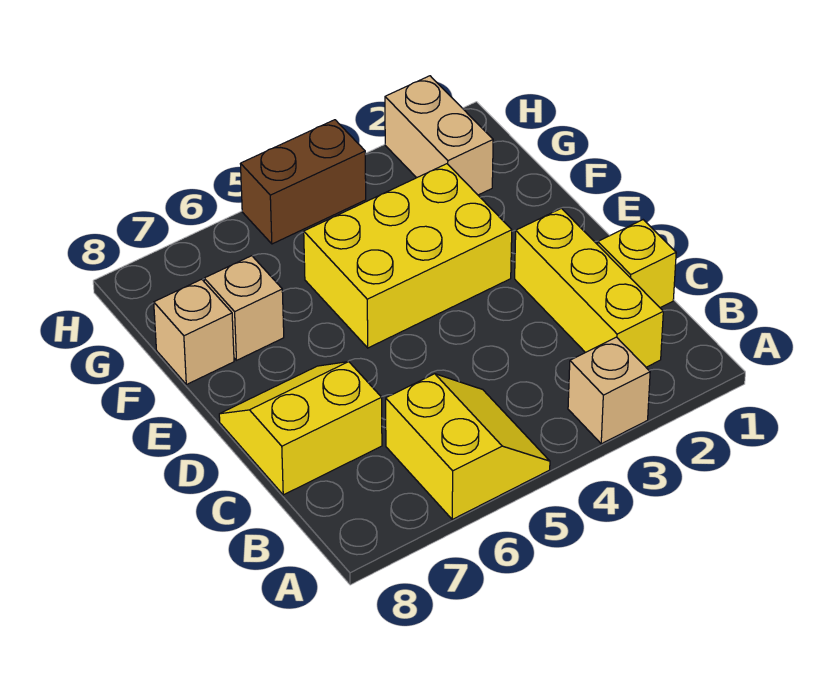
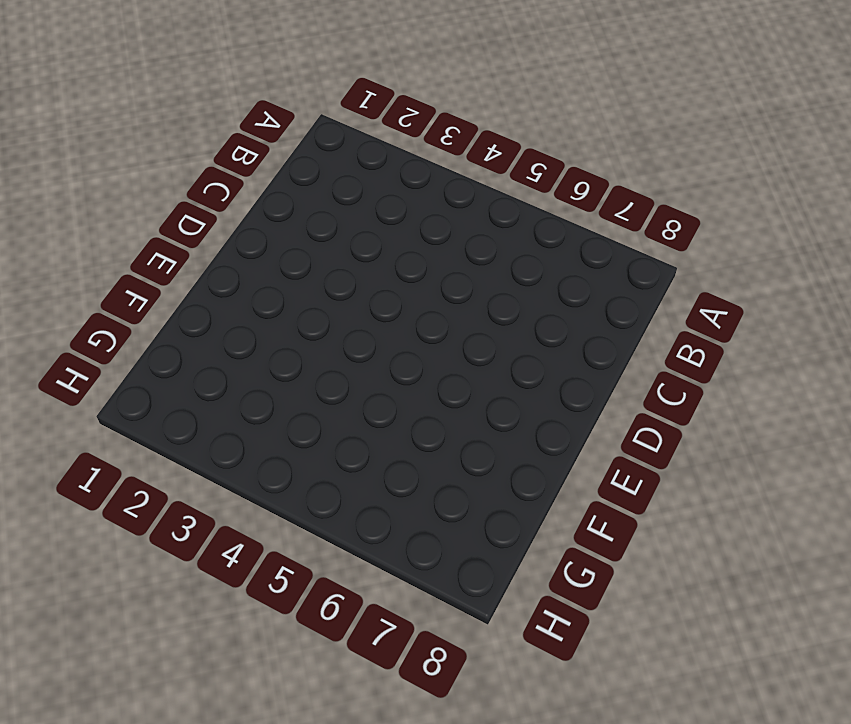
none -> tan brick A3 level 1
none -> yellow slope A5:B6 level 1 top 6

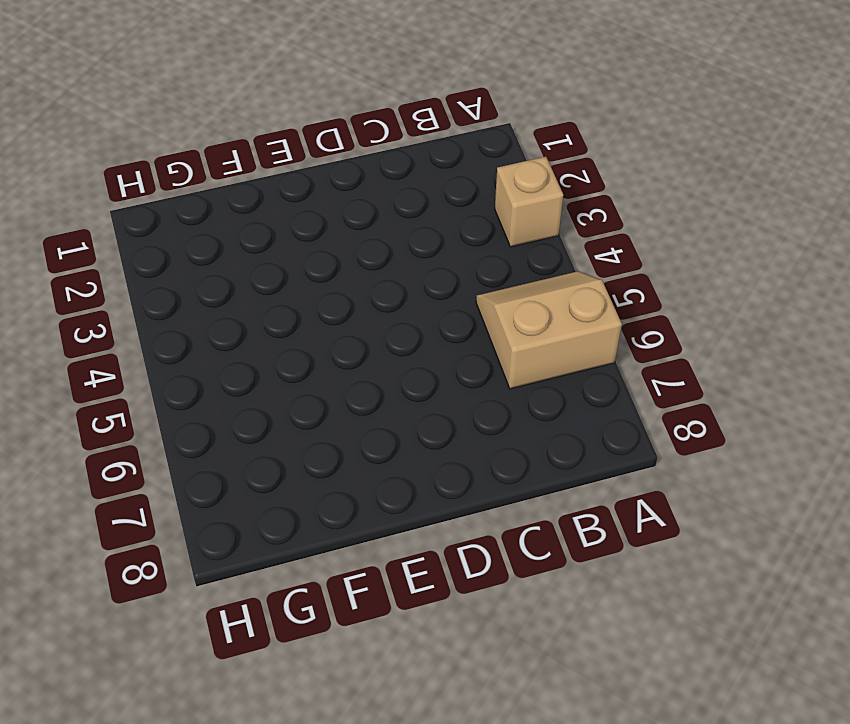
tan slope A5:B6 level 1 top 6 -> yellow slope A5:B6 level 1 top 6
none -> yellow brick B2:D2 level 1
none -> yellow brick C1 level 1

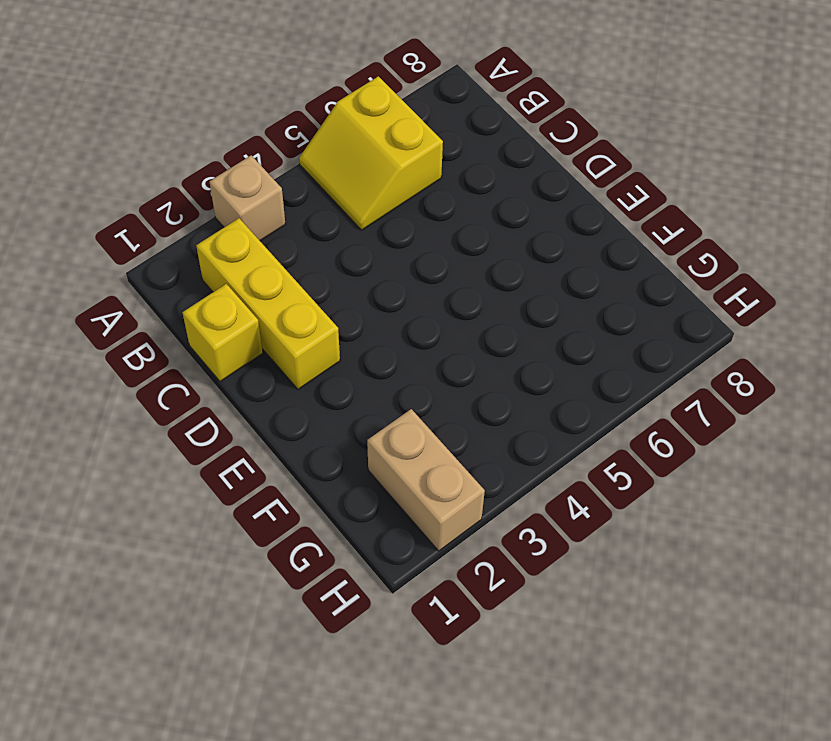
none -> yellow slope C7:D8 level 1 top C
none -> yellow brick E3:F5 level 1

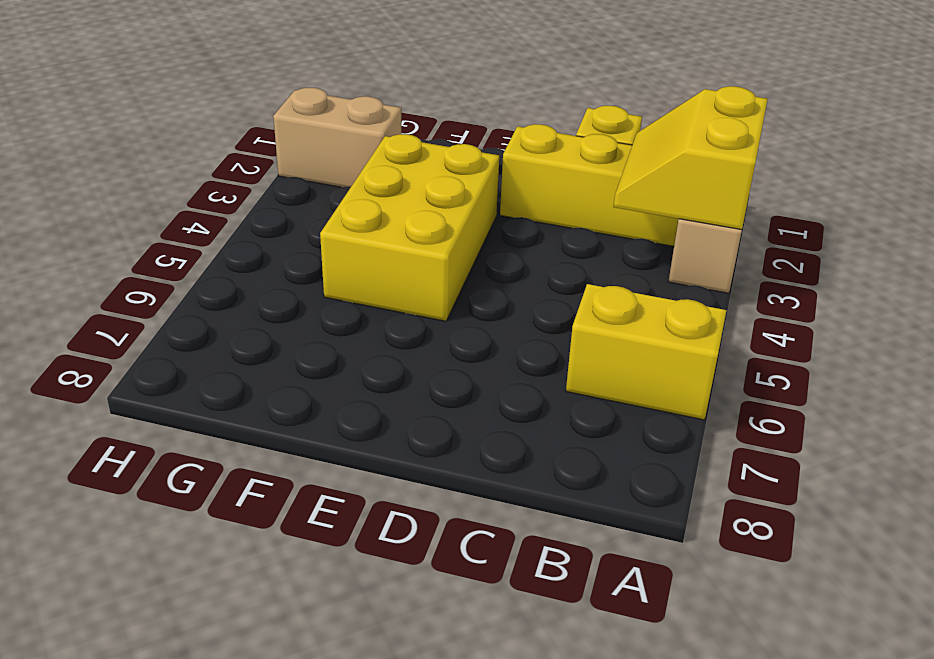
yellow slope A2:B3 level 2 top A -> yellow slope C7:D8 level 1 top C
none -> tan brick F7 level 1
none -> tan brick F8 level 1

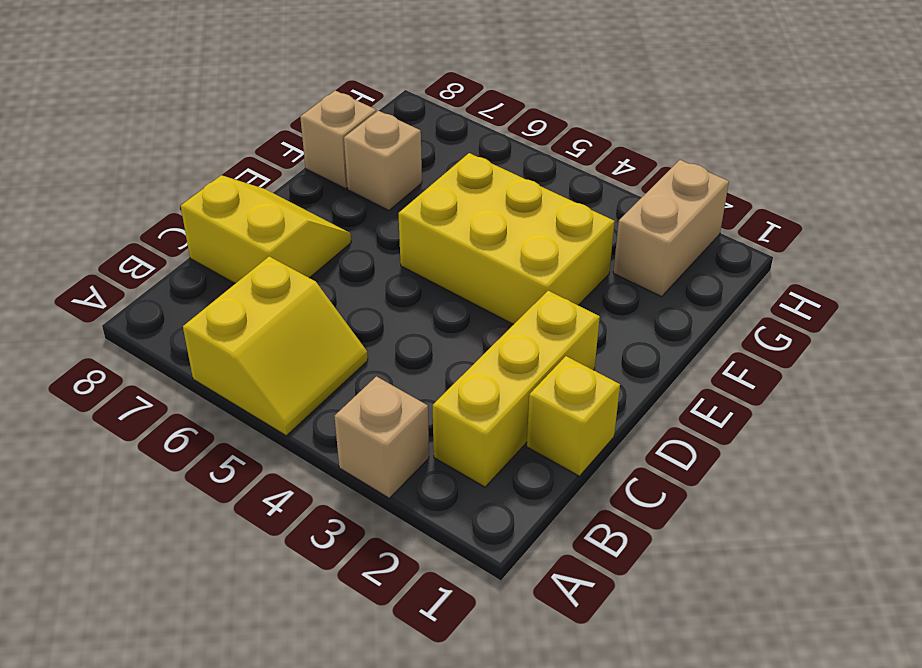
none -> brown brick H4:H5 level 1

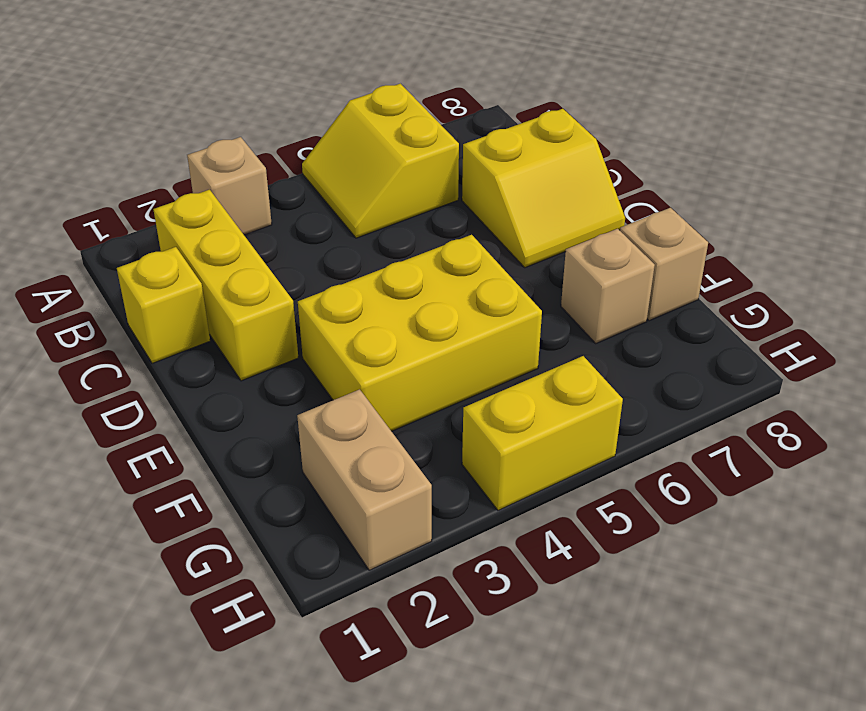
yellow brick H4:H5 level 1 -> brown brick H4:H5 level 1

